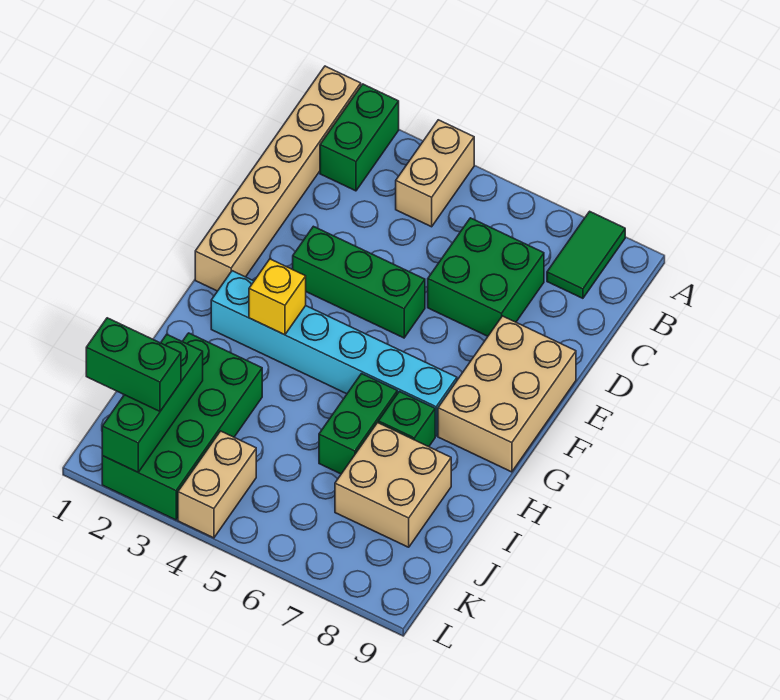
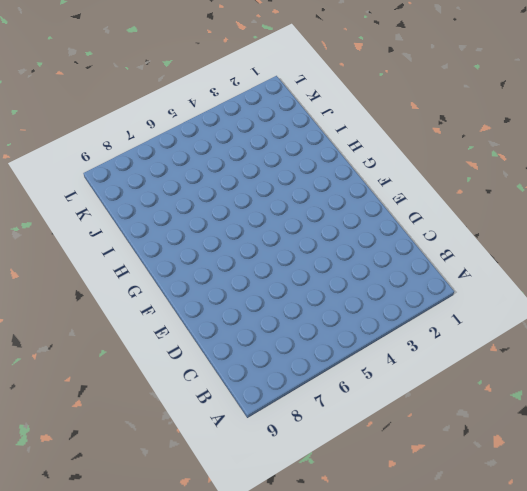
none -> tan brick A1:F1 level 1
none -> green brick A2:B2 level 1
none -> tan brick A4:B4 level 1

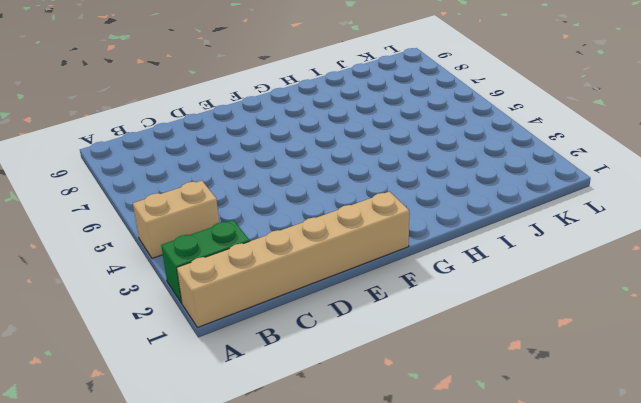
none -> green tile A8:B8 level 1
none -> green brick C6:D7 level 1
none -> green brick E3:E5 level 1

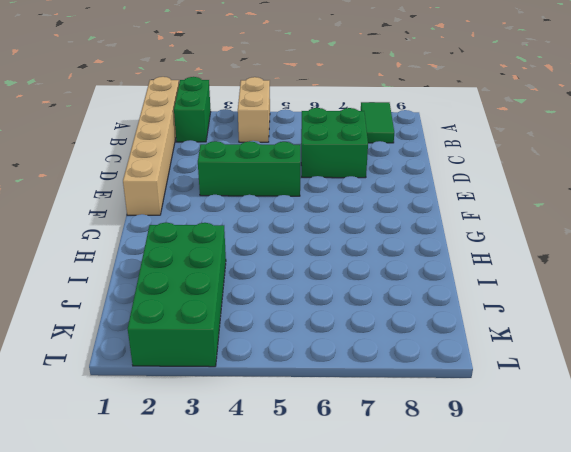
none -> tan brick E8:G9 level 1
none -> cyan brick G2:G7 level 1
none -> green brick H6:I6 level 1

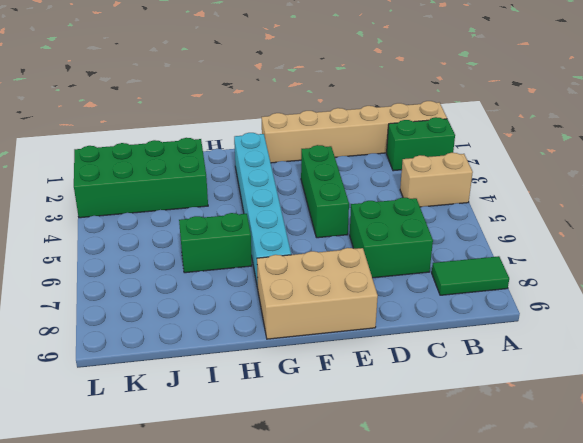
none -> green brick H7 level 1
none -> tan brick I7:J8 level 1
none -> tan brick K4:L4 level 1

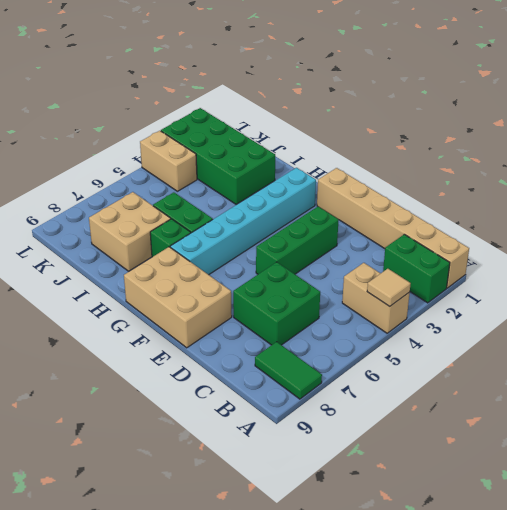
tan tile A4 level 2 -> none
none -> yellow brick G3 level 2
none -> green brick J2:L2 level 2
none -> green brick K1:K2 level 3

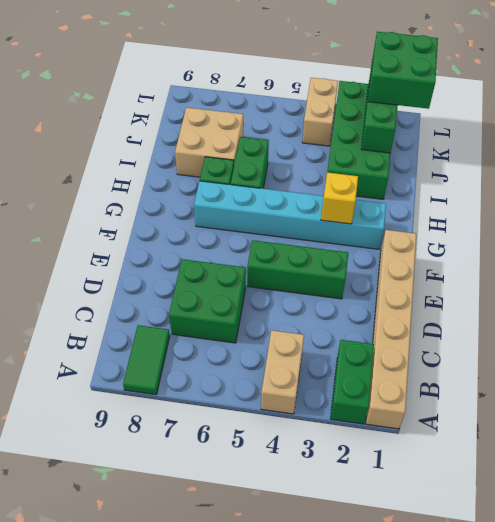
green brick K1:L2 level 3 -> green brick K1:K2 level 3
none -> tan brick E8:G9 level 1

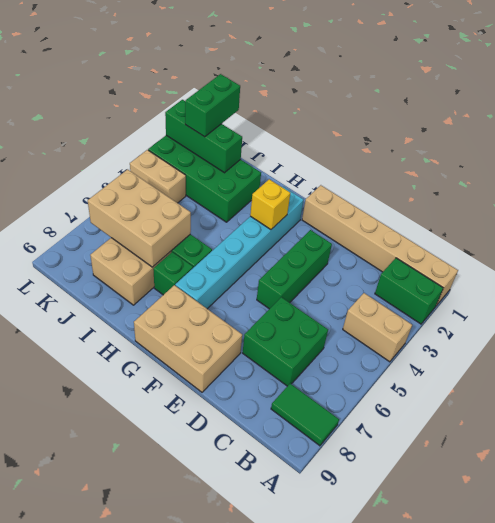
tan brick I6:K7 level 2 -> none

